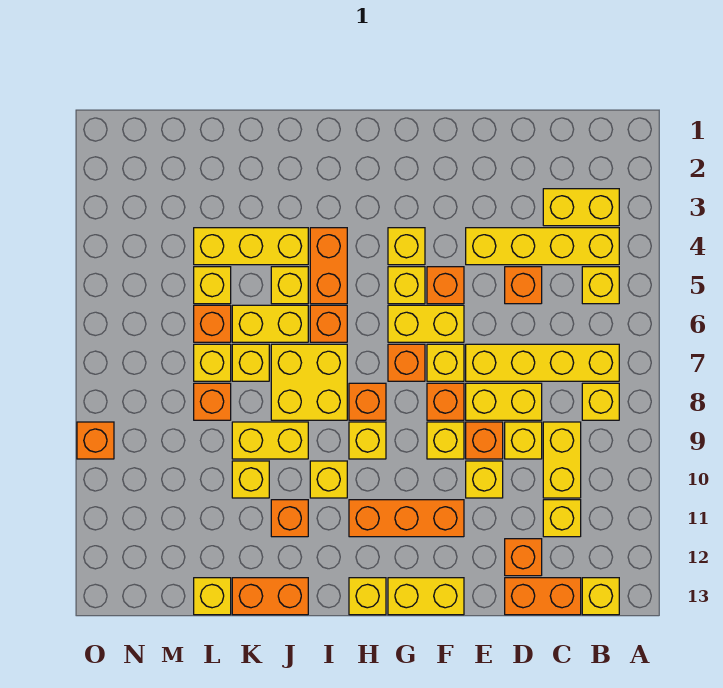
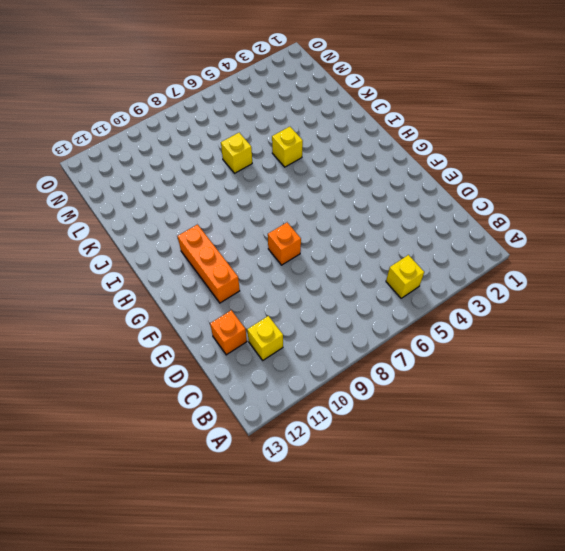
none -> yellow brick B3:C3 level 1
none -> yellow brick B4:E4 level 1
none -> yellow brick B7:E7 level 1
none -> yellow brick B8 level 1

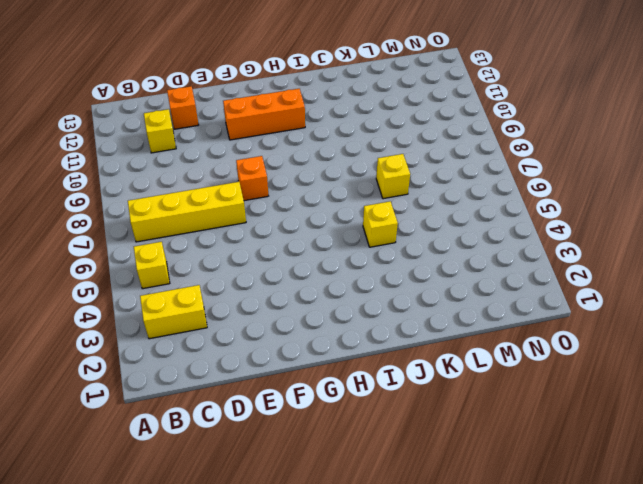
none -> yellow brick B4:E4 level 1
none -> yellow brick B8 level 1
none -> yellow brick B13 level 1
none -> yellow brick C9:C10 level 1

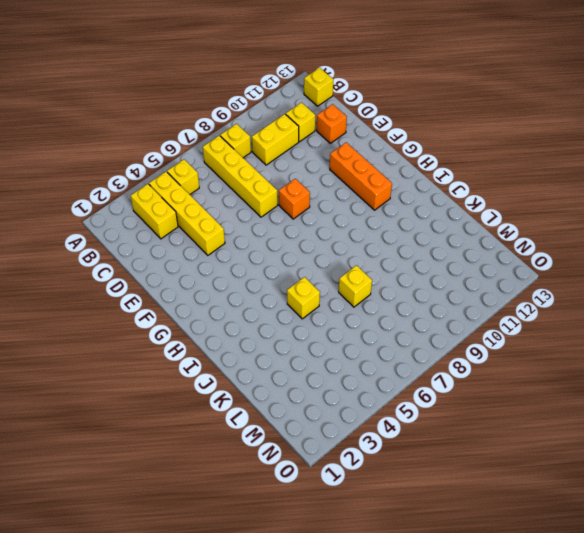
none -> orange brick C13:D13 level 1
none -> orange brick D5 level 1
none -> yellow brick D8:E8 level 1
none -> yellow brick D9 level 1

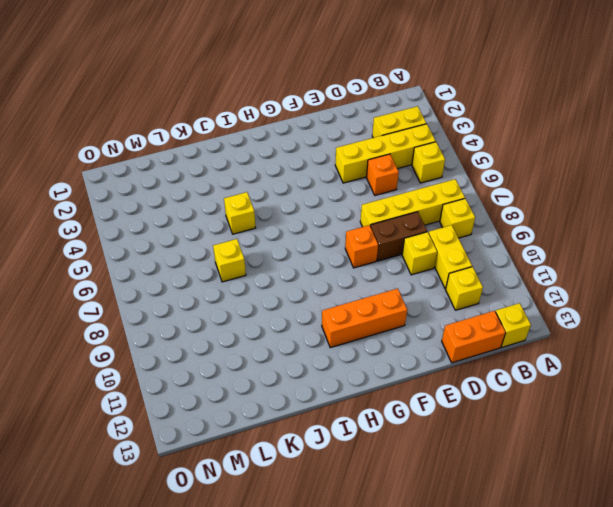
brown brick D8:E8 level 1 -> yellow brick D8:E8 level 1
none -> orange brick D12 level 1
none -> orange brick E9 level 1
none -> yellow brick E10 level 1
none -> orange brick F5 level 1

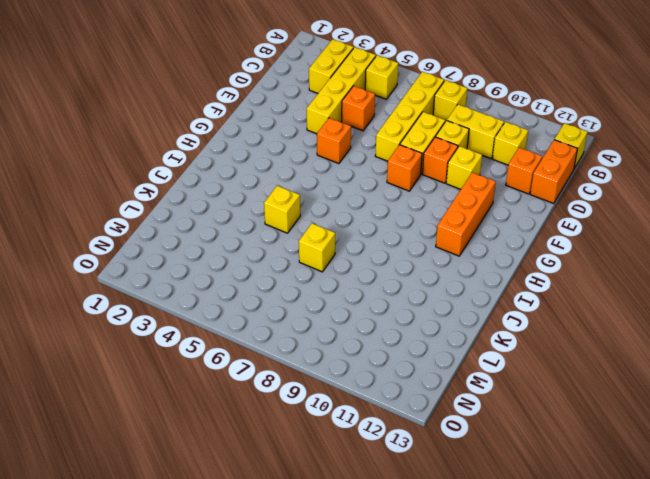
none -> yellow brick F6:G6 level 1
none -> yellow brick F7 level 1
none -> yellow brick F9 level 1
none -> yellow brick F13:G13 level 1

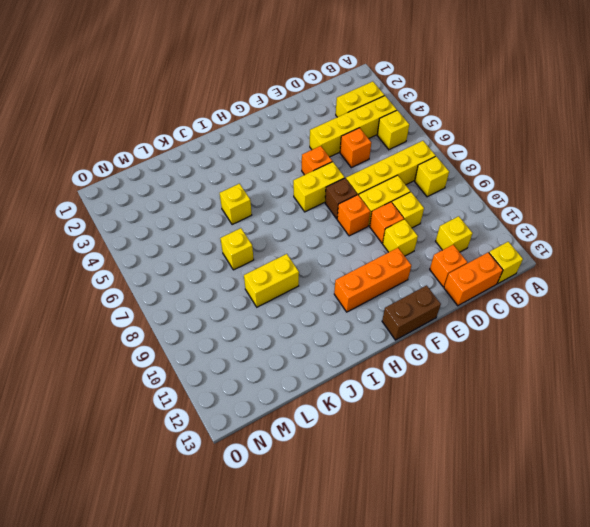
brown brick F7 level 1 -> yellow brick F7 level 1
brown brick F13:G13 level 1 -> yellow brick F13:G13 level 1
none -> yellow brick C9:C10 level 1
none -> yellow brick F9 level 1
none -> yellow brick G4 level 1
none -> yellow brick G5 level 1

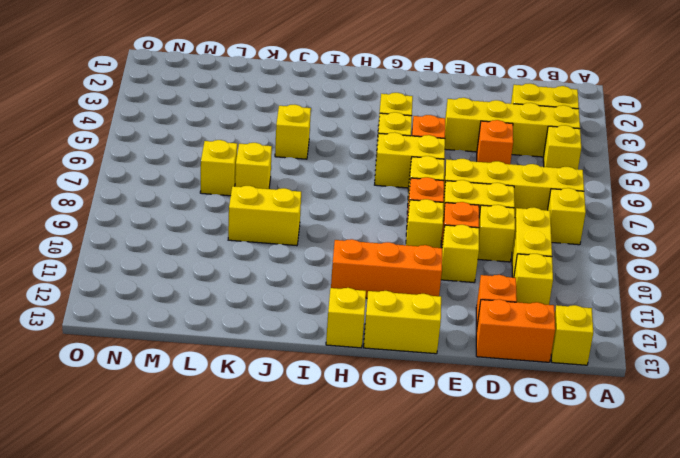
none -> orange brick G7 level 1
none -> orange brick H8 level 1
none -> yellow brick H9 level 1
none -> orange brick I4:I5 level 1

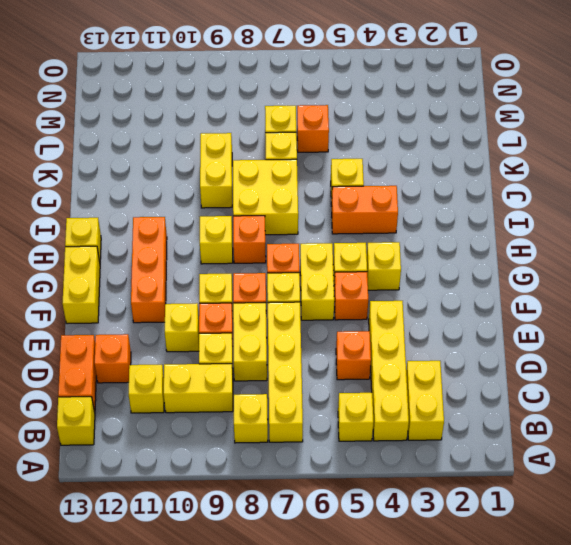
none -> orange brick I6 level 1
none -> yellow brick I10 level 1
none -> yellow brick J4:L4 level 1
none -> yellow brick J6:K6 level 1

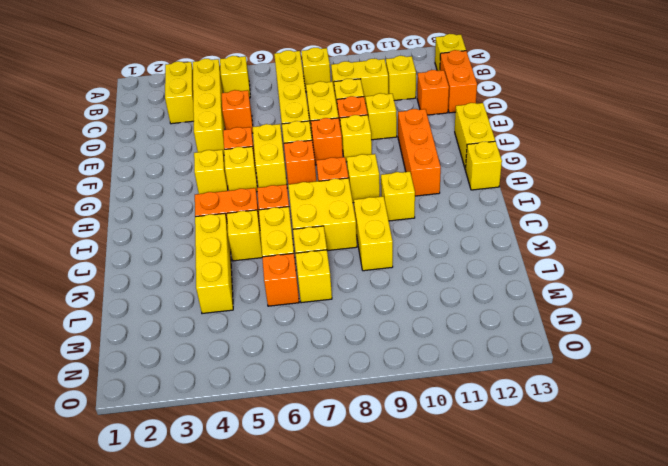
none -> orange brick J11 level 1
none -> orange brick J13:K13 level 1
none -> yellow brick K10 level 1
none -> yellow brick L5 level 1

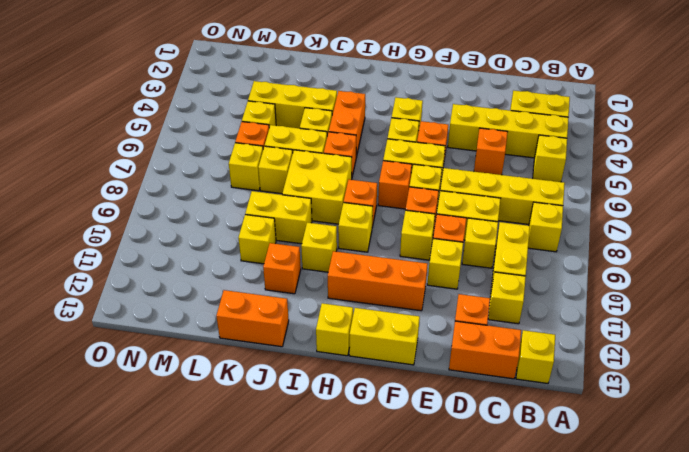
none -> orange brick L8 level 1
none -> yellow brick L13 level 1
none -> orange brick O9 level 1

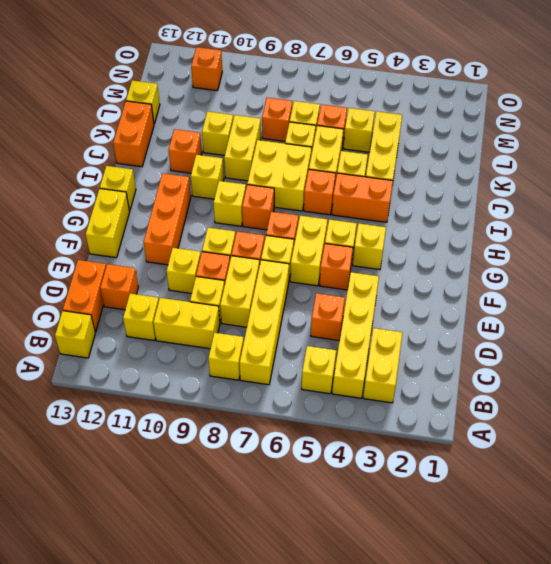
orange brick N11 level 1 -> orange brick O9 level 1

